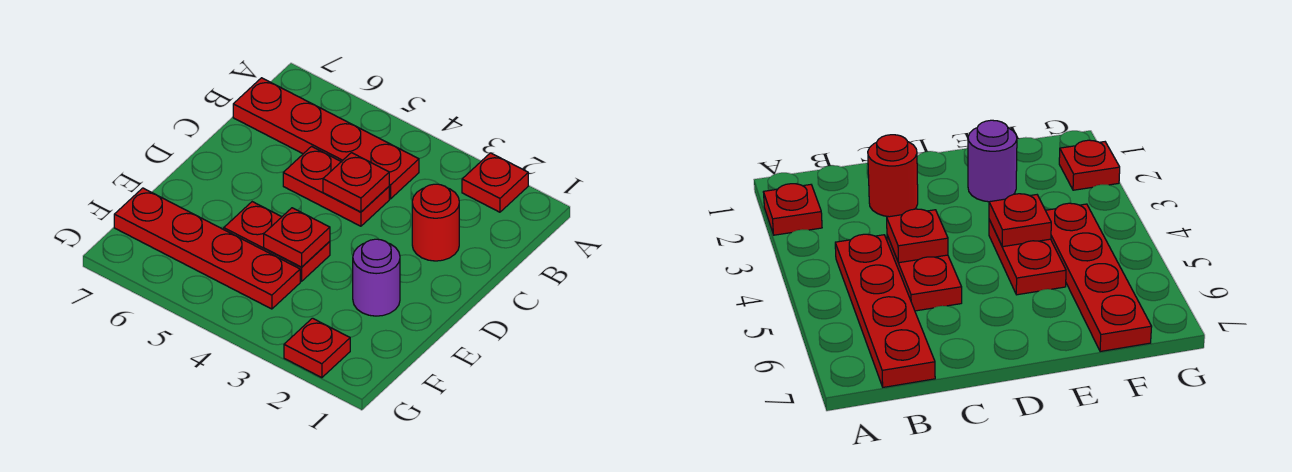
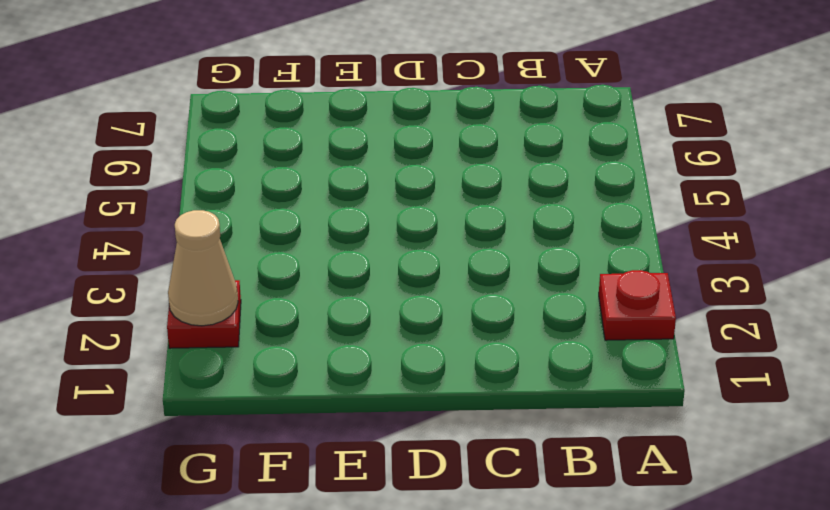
tan cone G2 level 2 -> none
none -> red plate B4:B7 level 1
none -> red round brick C2 level 1

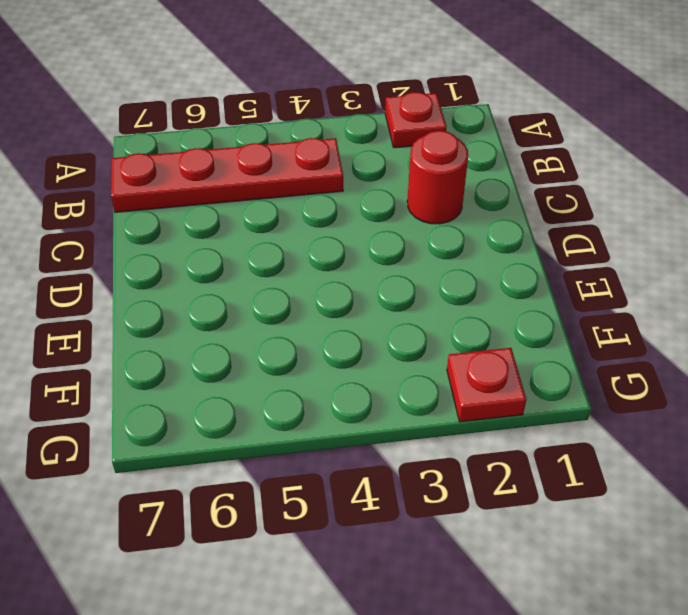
none -> red plate C4:C5 level 1
none -> purple round brick E2 level 1

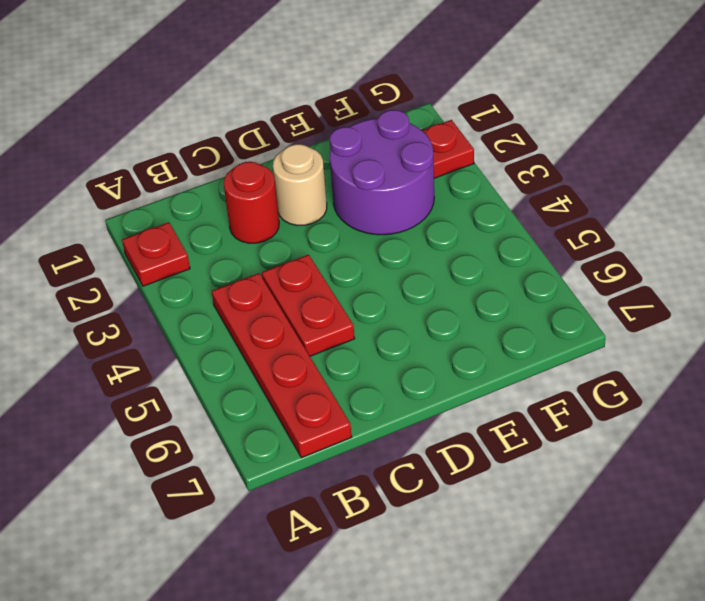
tan round brick D2 level 1 -> none
purple round brick E2:F3 level 1 -> purple round brick E2 level 1
none -> red plate E4:E5 level 1
none -> red plate F4:F7 level 1

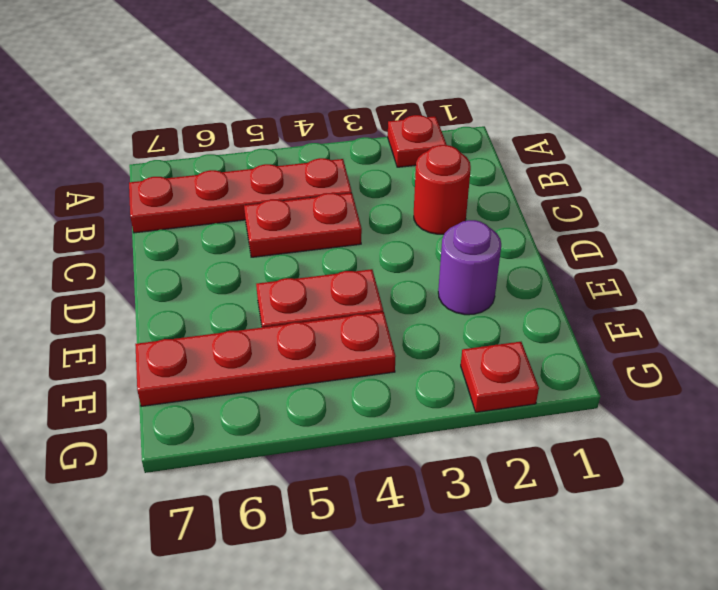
none -> red plate C4 level 2
none -> red plate E4 level 2

